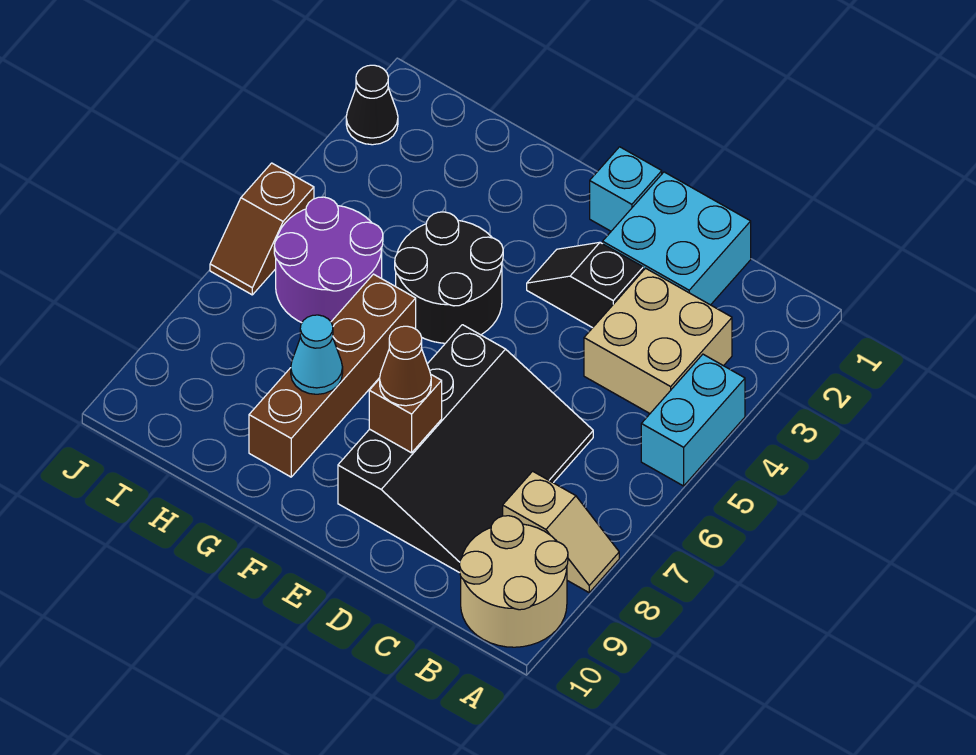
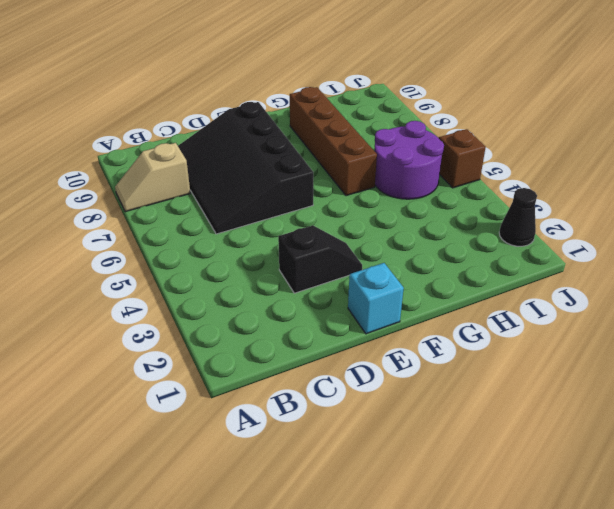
none -> cyan brick A4:A5 level 1
none -> tan round brick A9:B10 level 1
none -> tan brick B3:C4 level 1

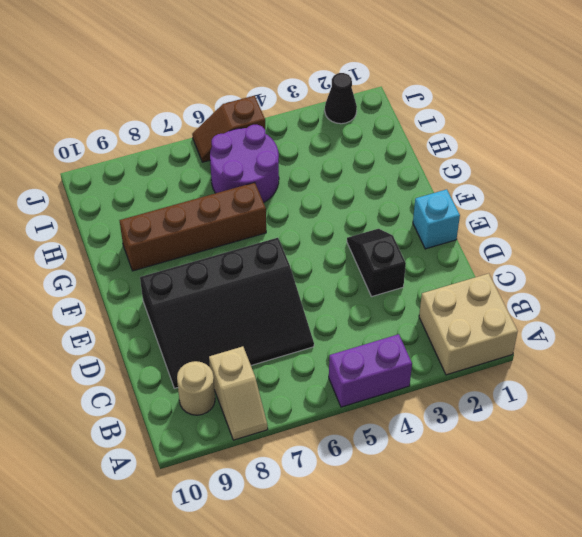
tan brick A1:B2 level 1 -> tan brick B3:C4 level 1
purple brick A4:A5 level 1 -> cyan brick A4:A5 level 1
tan round brick B9 level 1 -> tan round brick A9:B10 level 1
none -> cyan brick C1:D2 level 1
none -> black round brick F4:G5 level 1
none -> brown brick E8 level 2

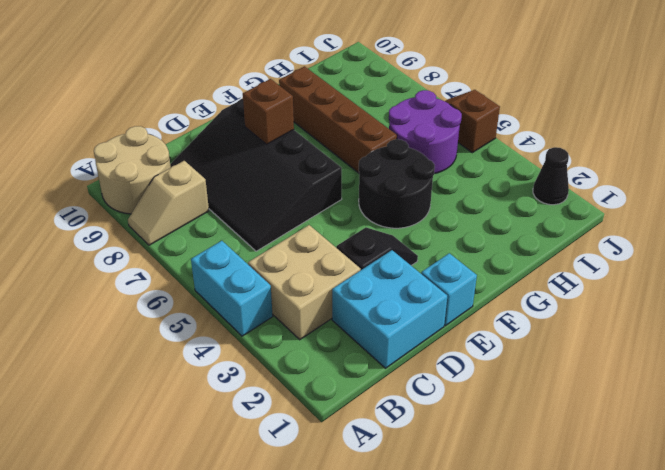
none -> cyan cone G8 level 2
none -> brown cone E8 level 3

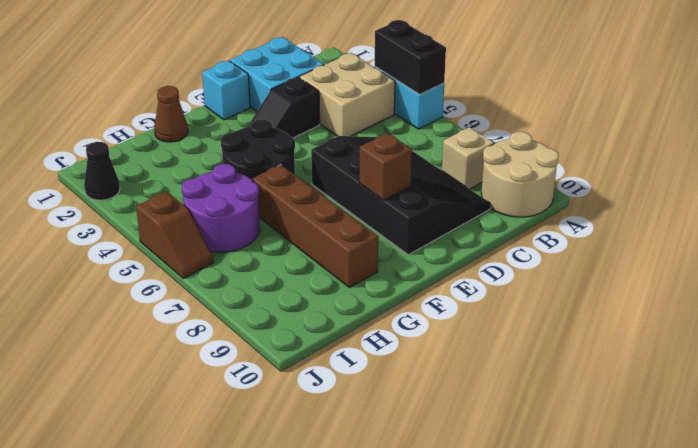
black brick A4:A5 level 2 -> none
brown cone G1 level 1 -> brown cone E8 level 3
none -> cyan cone G8 level 2

